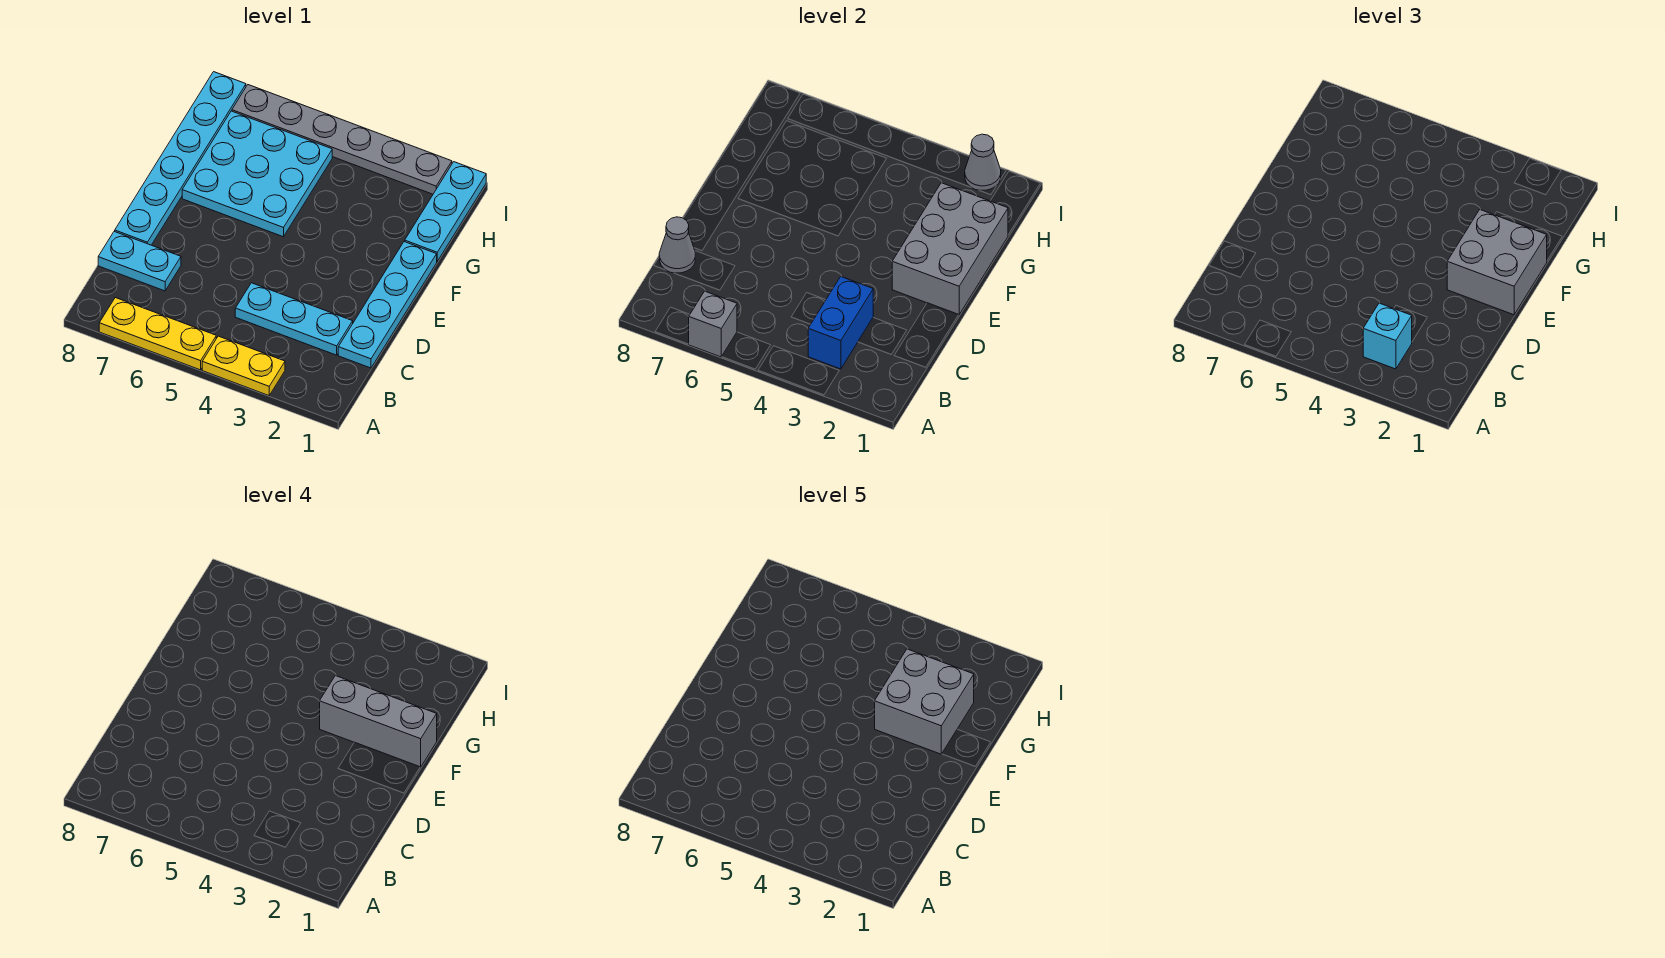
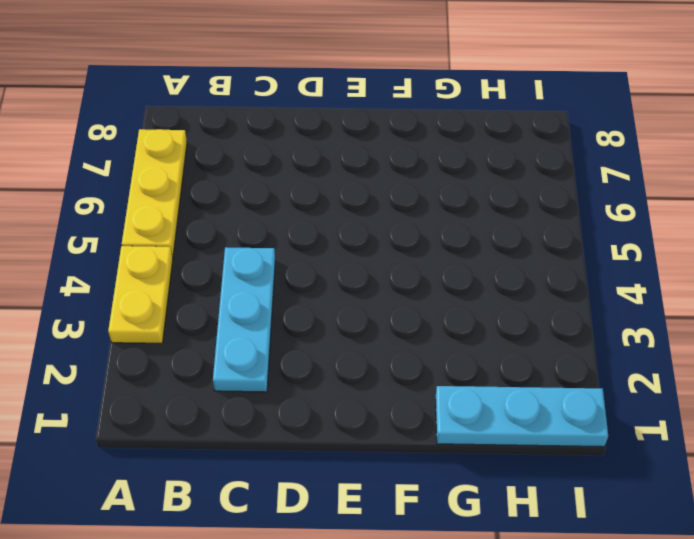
none -> cyan plate C1:F1 level 1
none -> cyan plate C7:C8 level 1
none -> cyan plate D8:I8 level 1

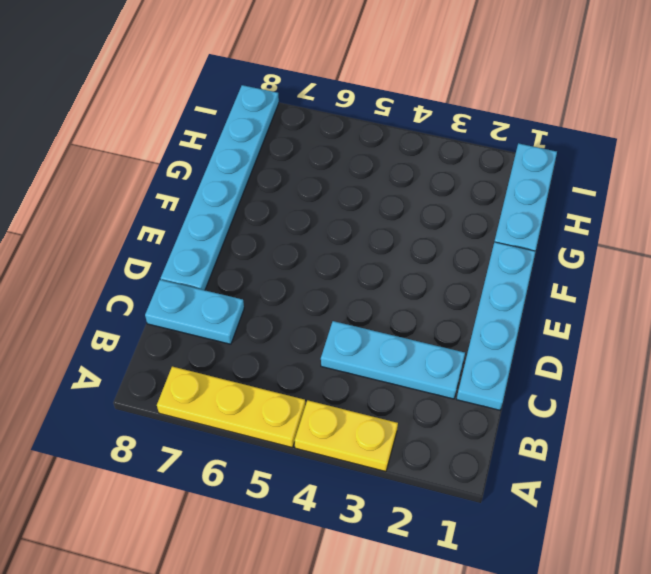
none -> cyan plate F5:H7 level 1
none -> grey plate I2:I7 level 1
none -> grey brick A6 level 2

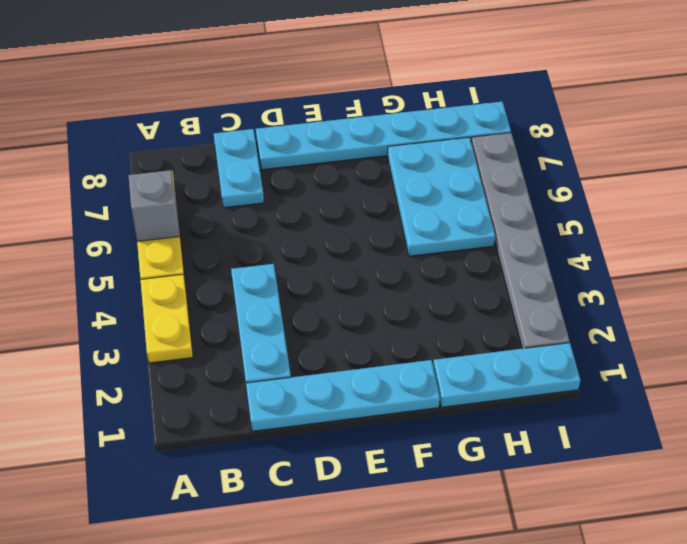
cyan plate G5:H7 level 1 -> cyan plate F5:H7 level 1
none -> blue brick B3:C3 level 2
none -> grey cone C8 level 2
none -> grey brick E1:G2 level 2

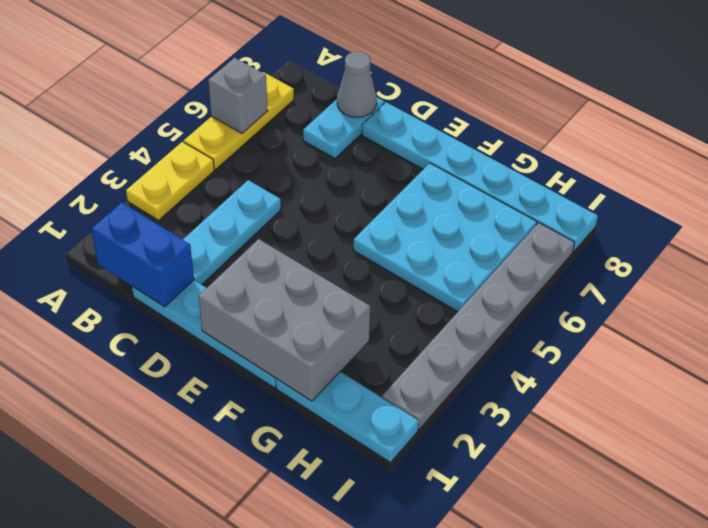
blue brick B1:C1 level 2 -> blue brick B3:C3 level 2
none -> grey cone I2 level 2
none -> cyan brick B3 level 3
none -> grey brick E1:F2 level 3

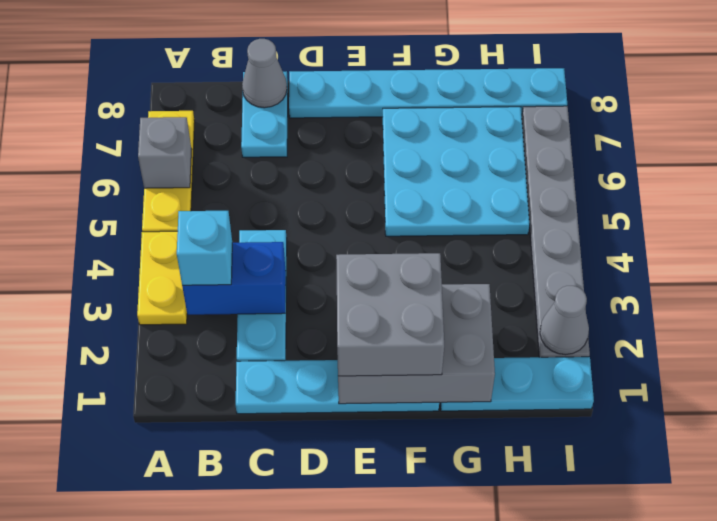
none -> grey brick F1:F3 level 4
none -> grey brick F2:G3 level 5

